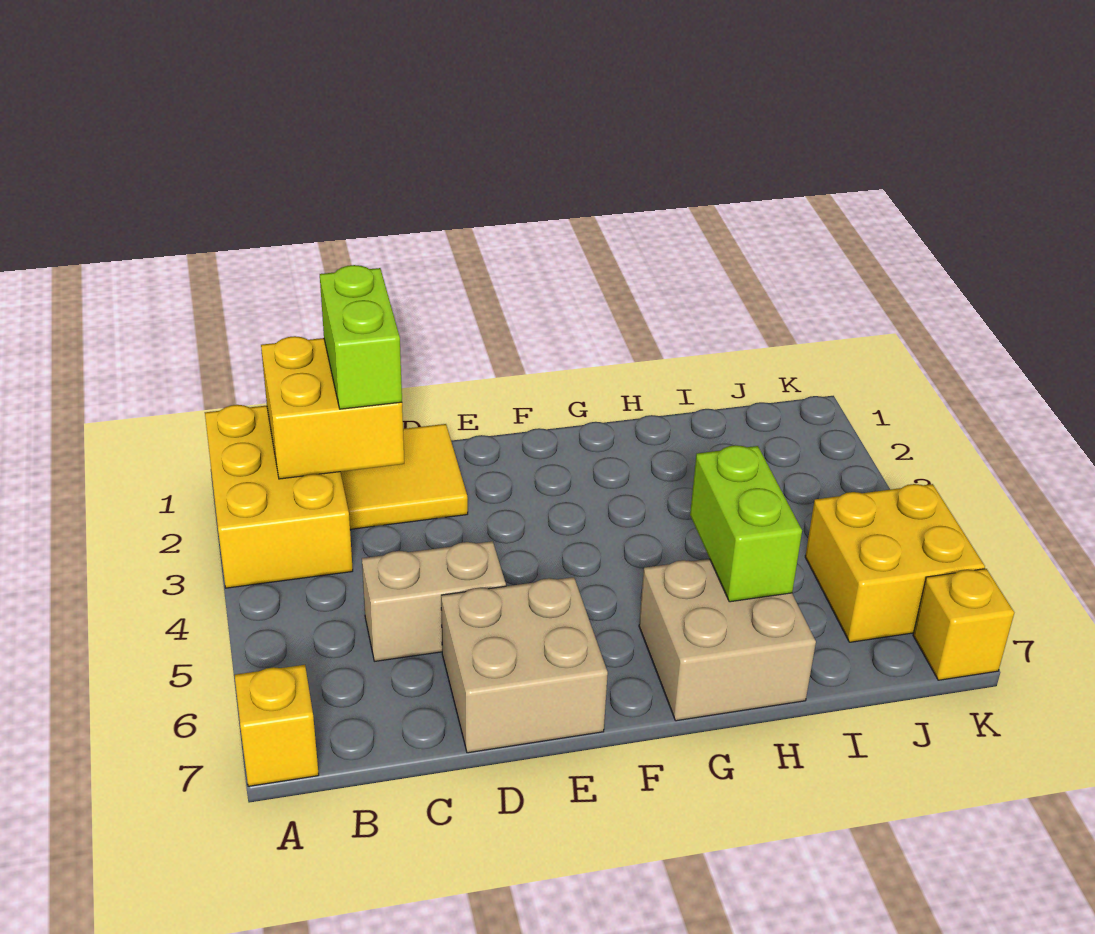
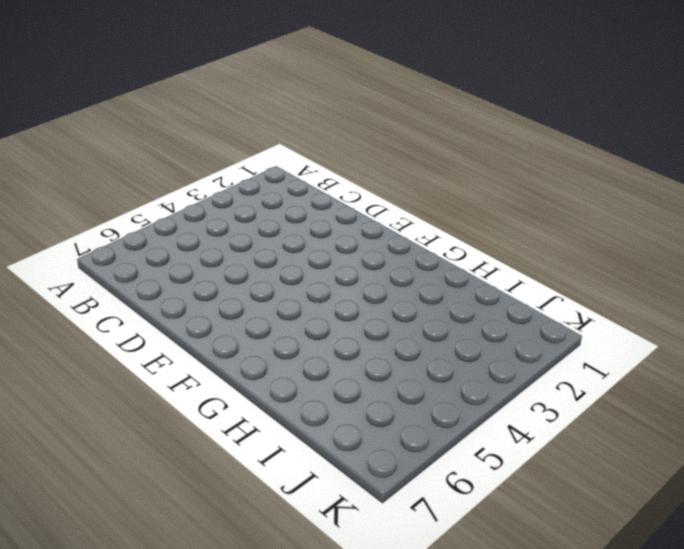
none -> yellow brick A1:B3 level 1
none -> yellow brick A7 level 1

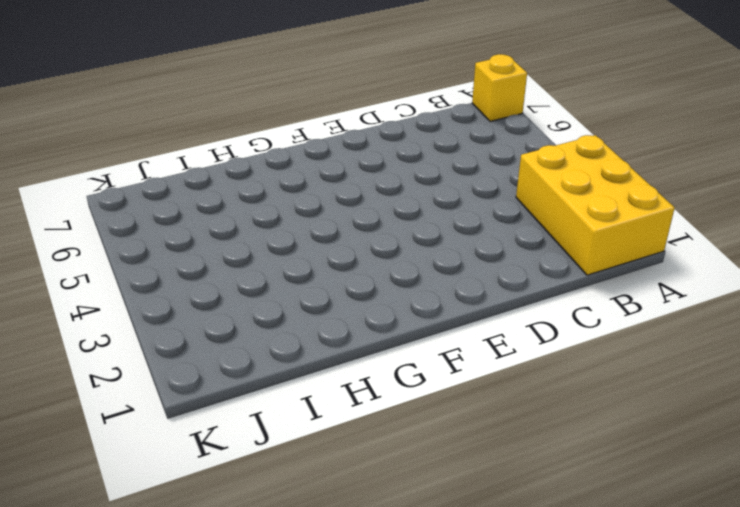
none -> yellow tile C1:D2 level 1
none -> tan brick C5:D5 level 1

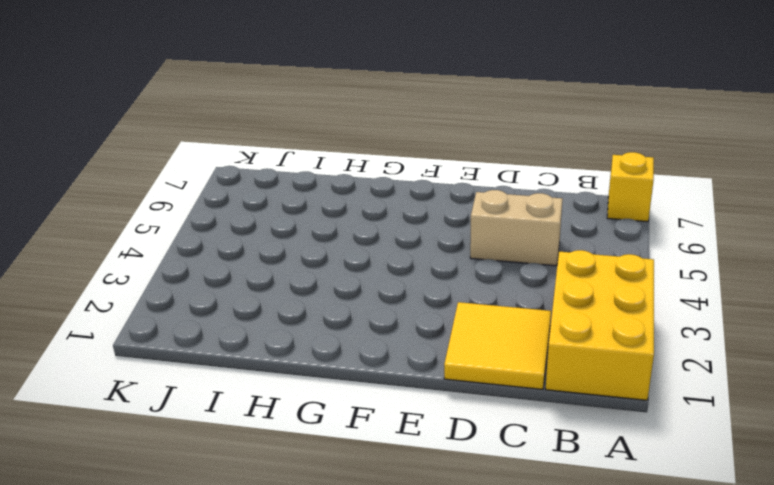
none -> tan brick D6:E7 level 1
none -> tan brick G6:H7 level 1

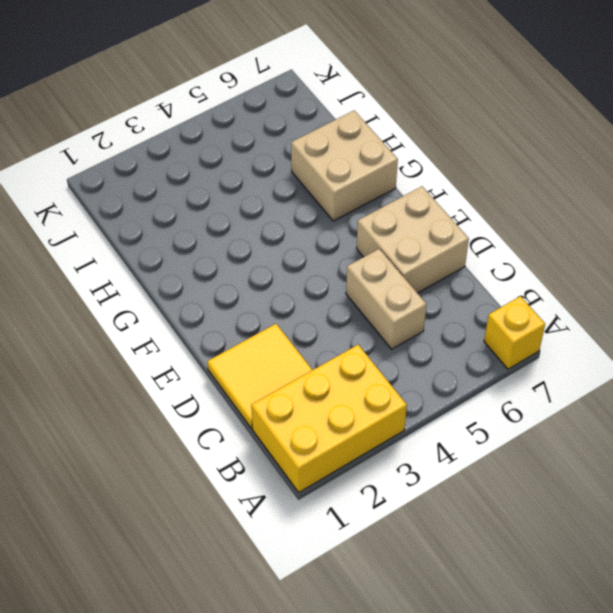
none -> yellow brick J5:K6 level 1
none -> yellow brick K7 level 1

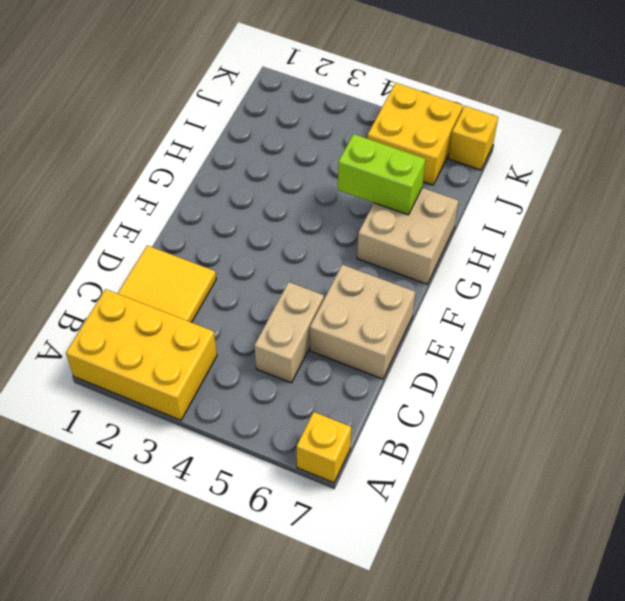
none -> yellow brick B1:C2 level 2
none -> lime brick C1:C2 level 3

